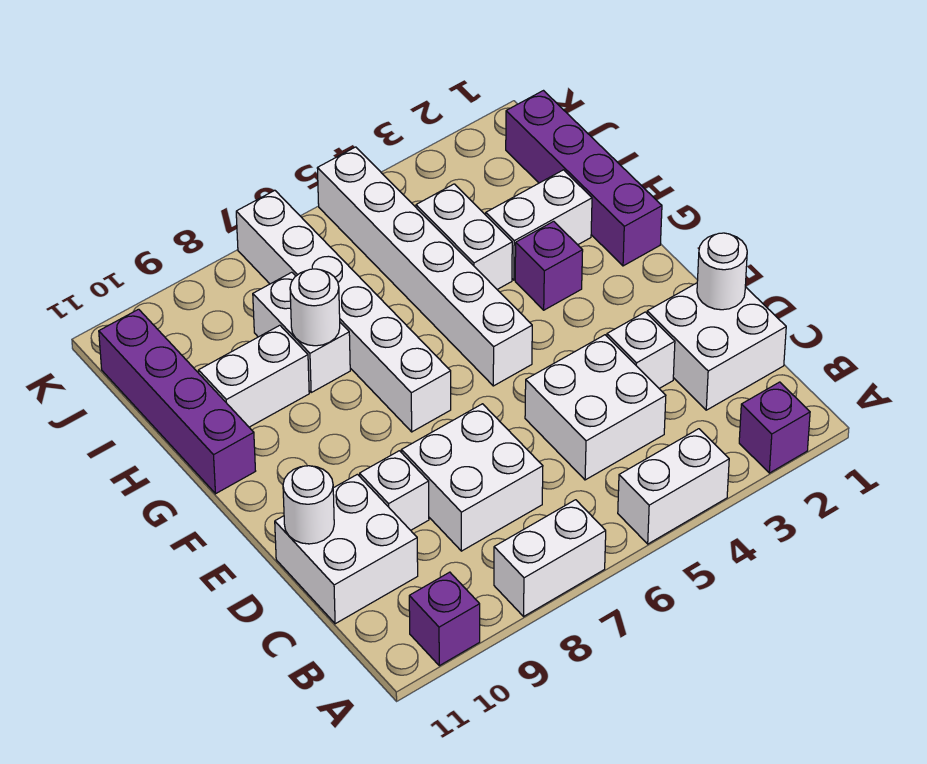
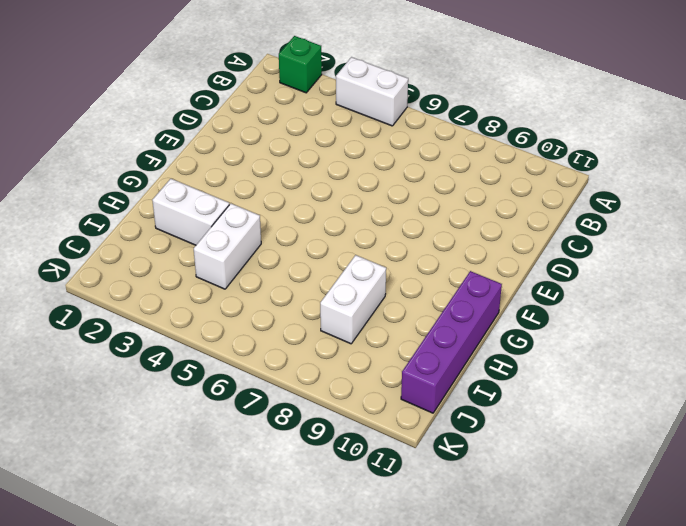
green brick A2 level 1 -> purple brick A2 level 1
none -> white brick A7:A8 level 1
none -> purple brick A10 level 1
none -> white brick C1:D2 level 1

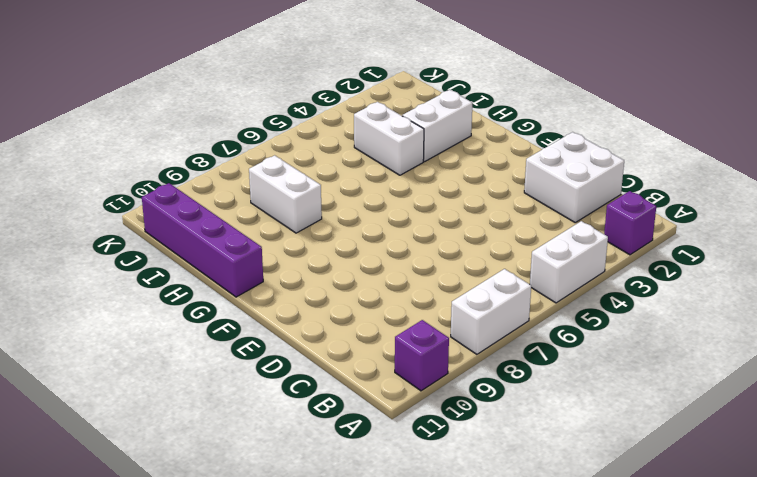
none -> white brick C4:D5 level 1
none -> white brick C7:D8 level 1
none -> white brick C10:D11 level 1

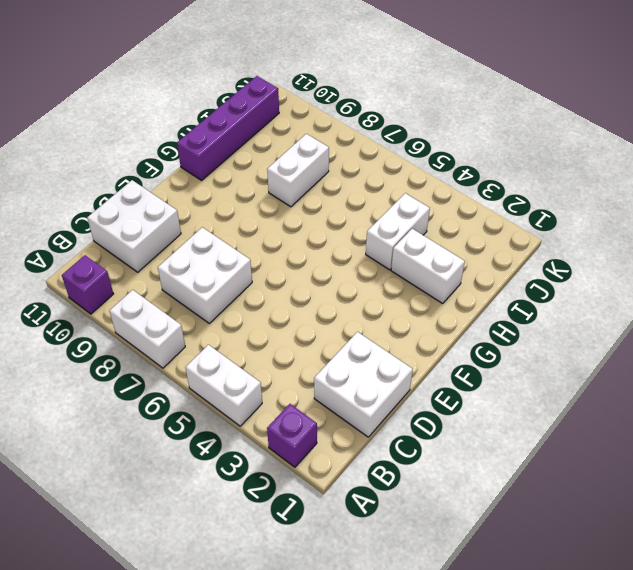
none -> white brick C4:D5 level 1
none -> white brick D3 level 1
none -> white brick D9 level 1

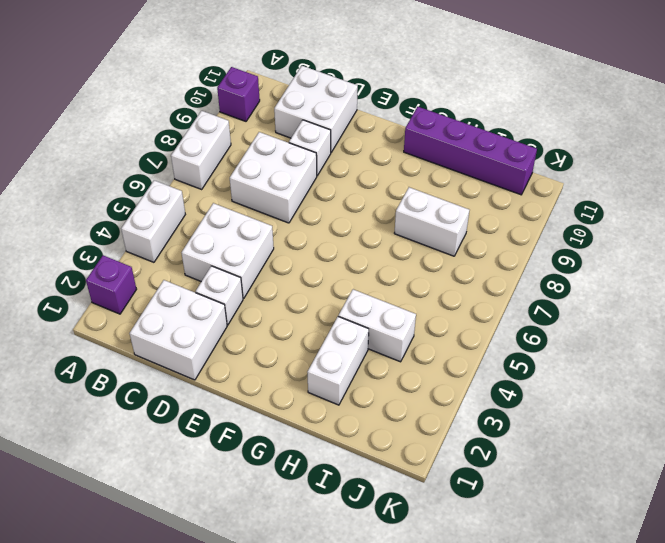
none -> white brick F5:K5 level 1
none -> white brick F7:K7 level 1
none -> purple brick G1:J1 level 1

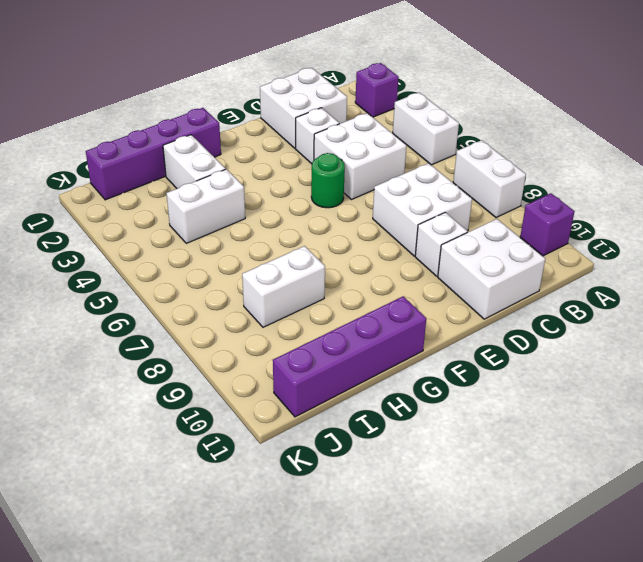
green round brick E5 level 1 -> none
none -> white brick F5:K5 level 1
none -> white brick F7:K7 level 1
none -> purple brick G3 level 1

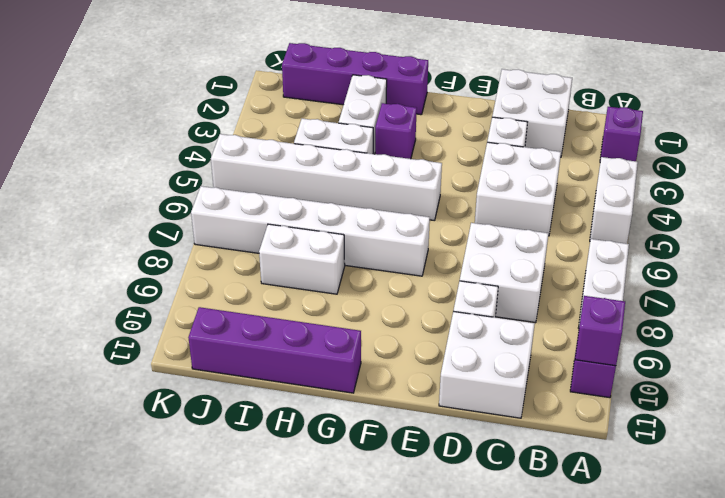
purple brick A10 level 2 -> none
none -> white brick H9:H10 level 1
none -> white round brick D1 level 2
none -> white round brick D11 level 2

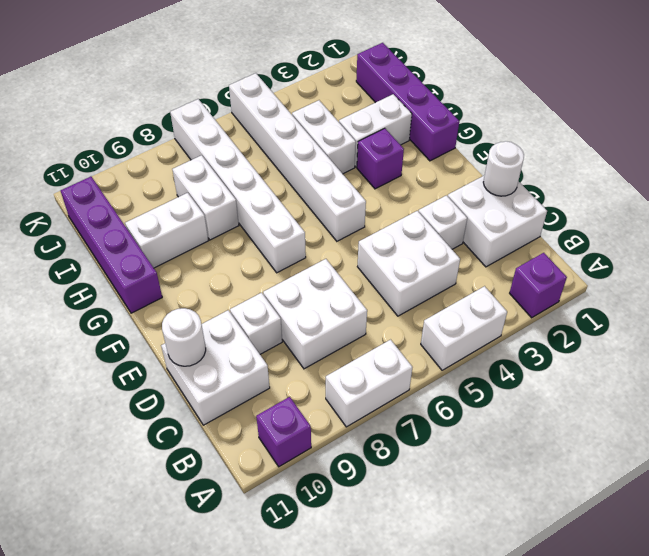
none -> white round brick H8 level 2

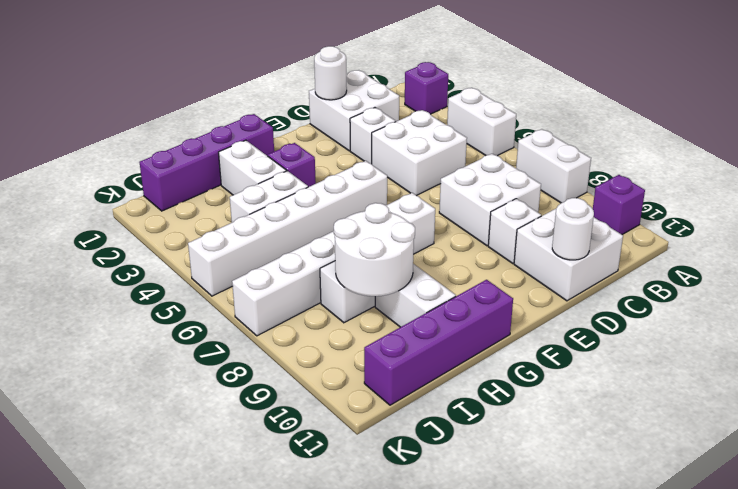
white round brick H8:I9 level 2 -> white round brick H8 level 2

